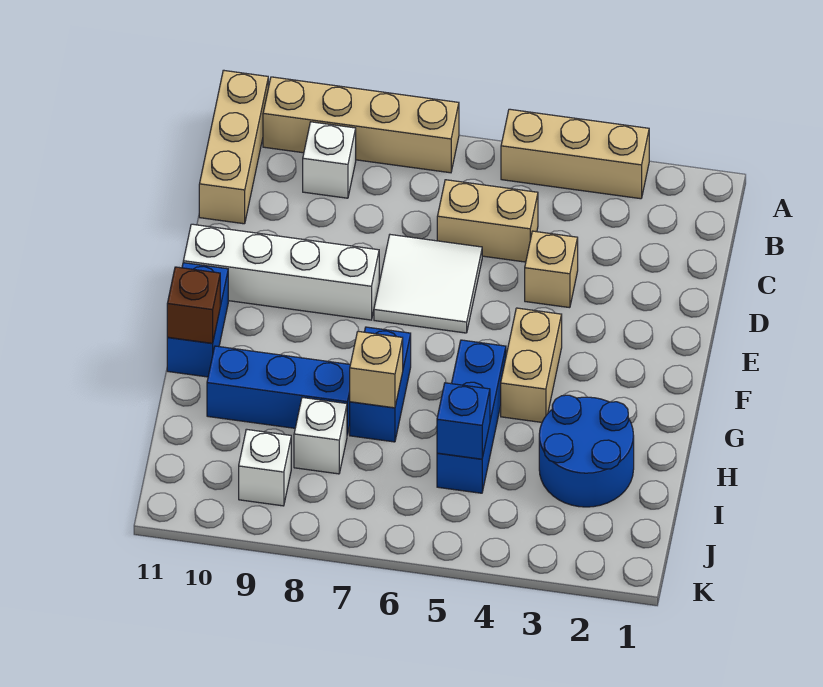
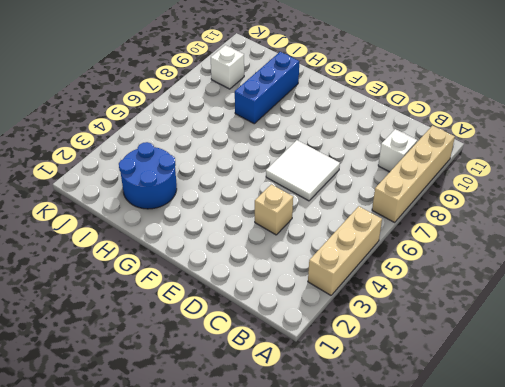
none -> tan brick A11:C11 level 1
none -> tan brick C5:C6 level 1
none -> white brick E8:E11 level 1

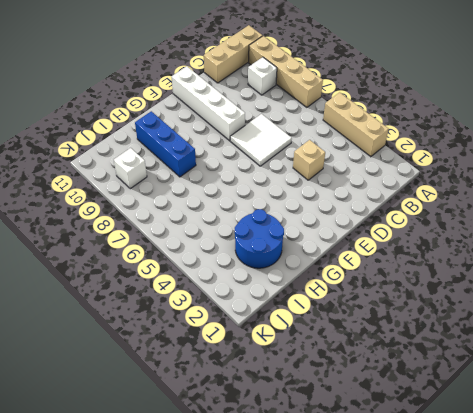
none -> tan brick C5:C6 level 1
none -> tan brick F4:G4 level 1
none -> blue brick F11:G11 level 1

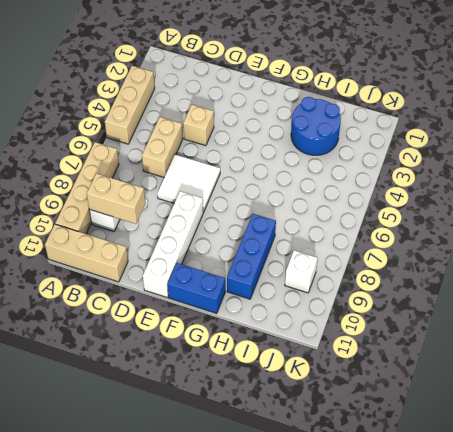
tan brick B9:C9 level 2 -> tan brick F4:G4 level 1
none -> blue brick G5:I5 level 1
none -> blue brick G7:H7 level 1
none -> white brick I8 level 1

